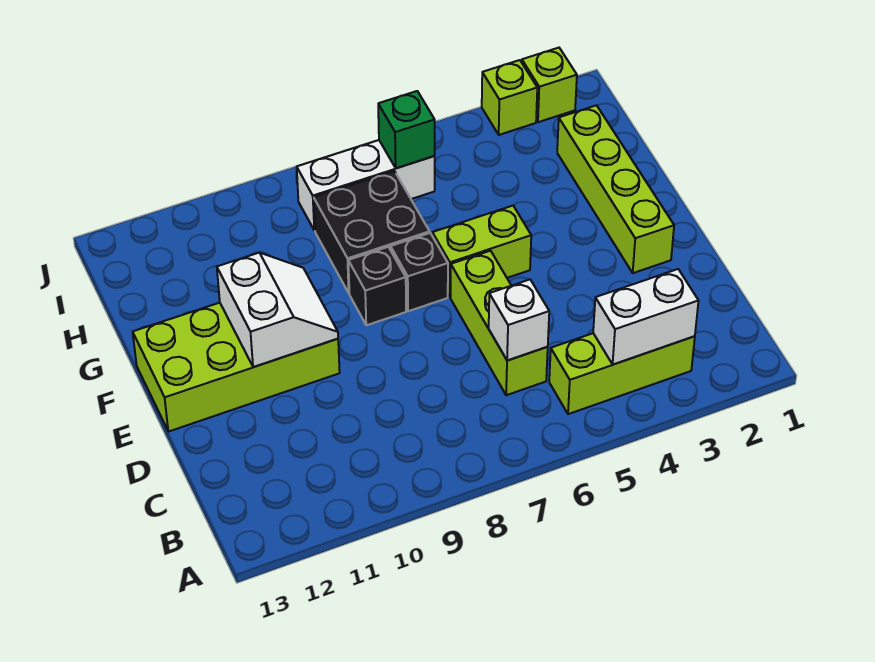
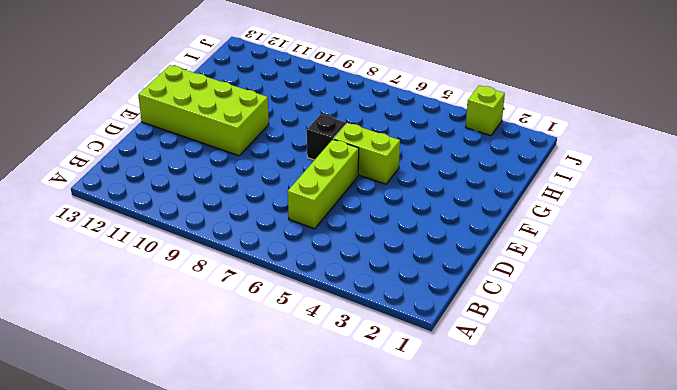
none -> lime brick B3:B5 level 1
none -> lime brick E2:H2 level 1
none -> black brick F8 level 1

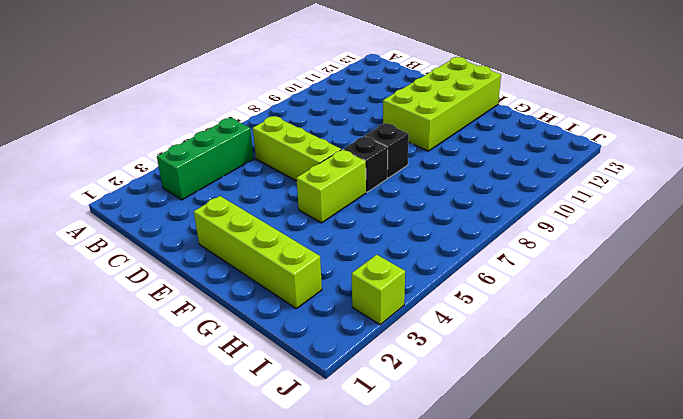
green brick B3:B5 level 1 -> lime brick B3:B5 level 1
none -> black brick G7:H8 level 1
none -> white brick I6:I8 level 1
none -> lime brick J2 level 1

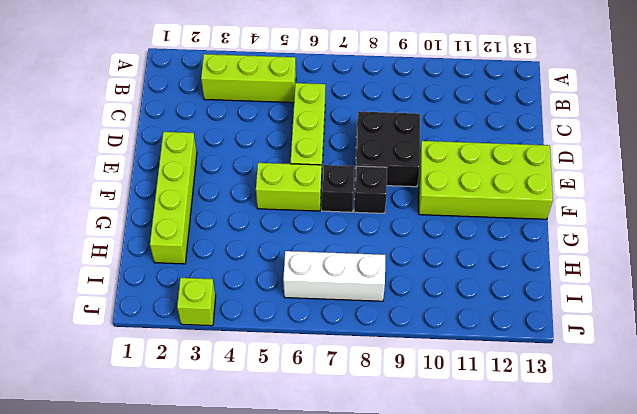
black brick D8:E9 level 1 -> black brick G7:H8 level 1
none -> lime brick J2 level 1
none -> white brick B3:B4 level 2
none -> white brick C6 level 2

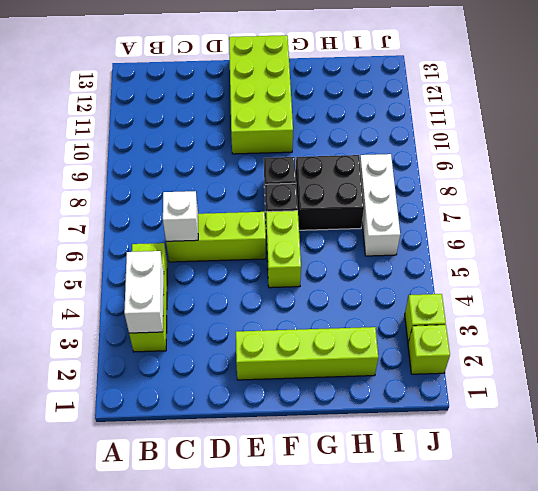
none -> white slope E10:F11 level 2 top 11
none -> green brick I6 level 2

